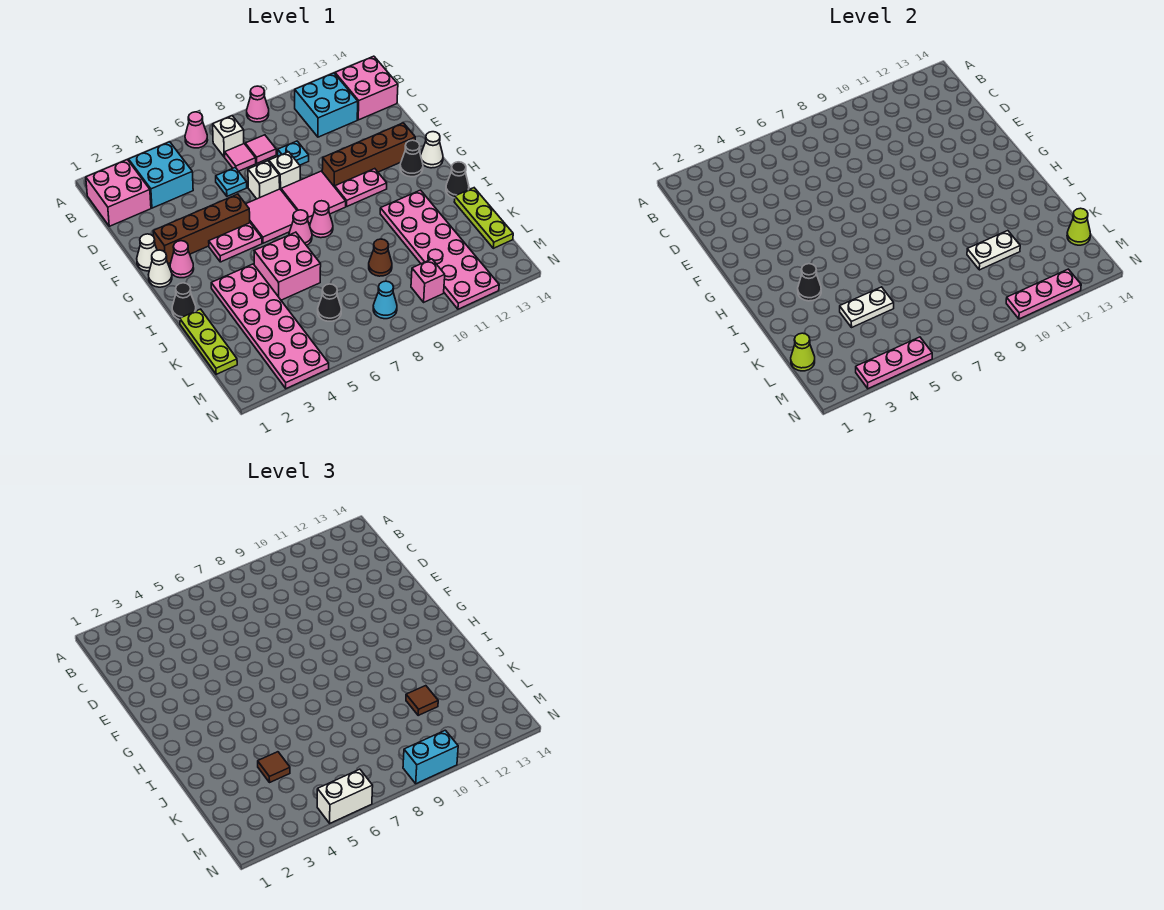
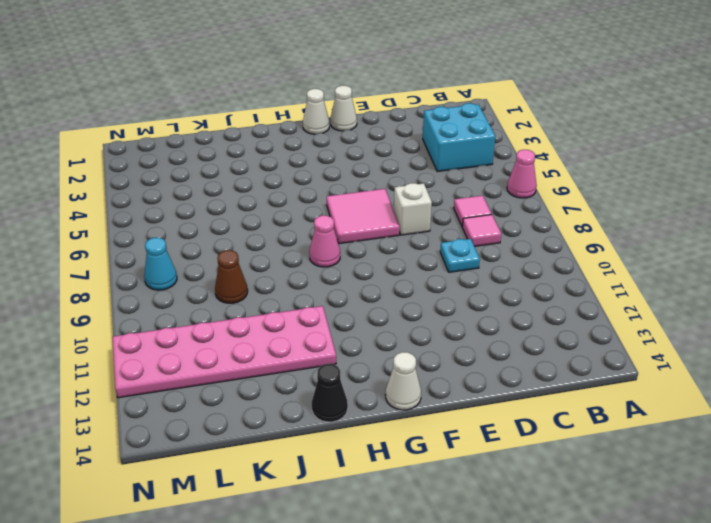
none -> pink cone A9 level 1
none -> pink brick B1:C2 level 1
none -> white brick B7 level 1
none -> cyan brick B11:C12 level 1

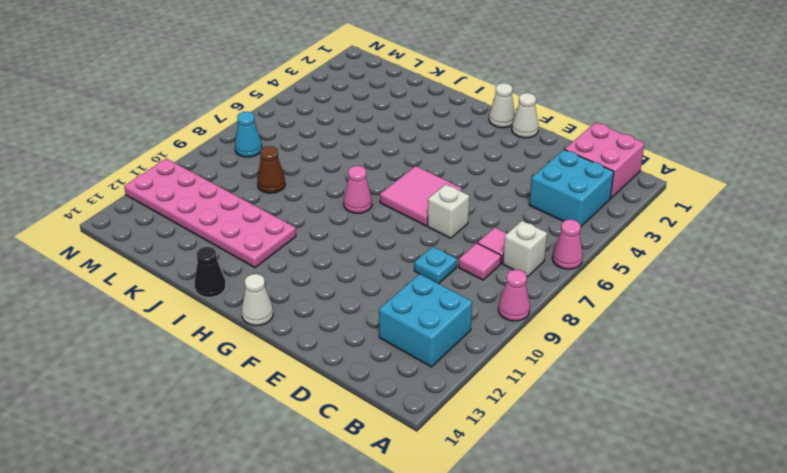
none -> pink brick B13:C14 level 1
none -> cyan plate D6 level 1
none -> white brick E8 level 1
none -> brown brick F2:F5 level 1

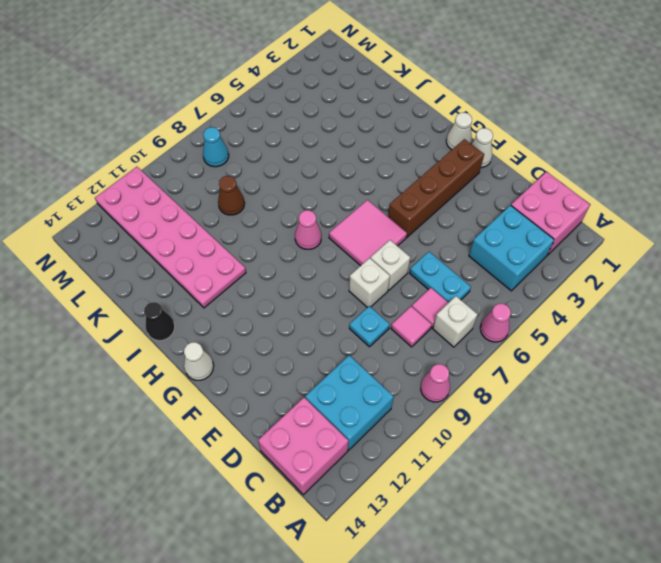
cyan plate C6:D6 level 1 -> cyan plate D6 level 1
none -> pink tile F8:G9 level 1
none -> brown brick F10:F13 level 1
none -> pink cone G2 level 1
none -> pink plate G4:G5 level 1

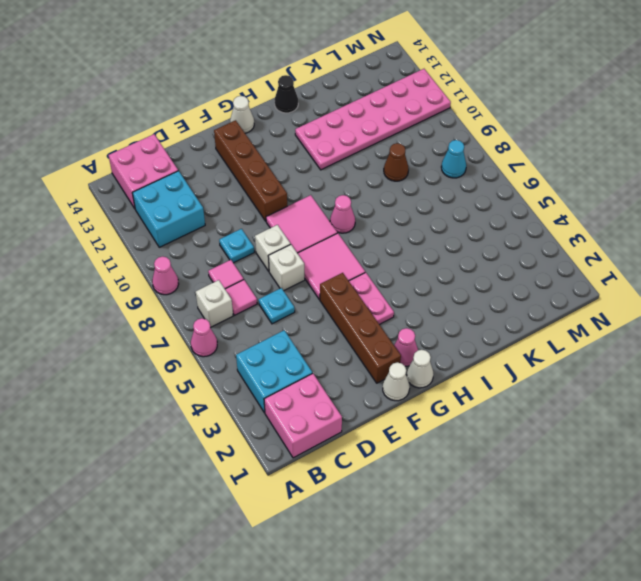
none -> pink plate G10:G11 level 1
none -> black cone G13 level 1
none -> pink cone H7 level 1
none -> black cone I1 level 1

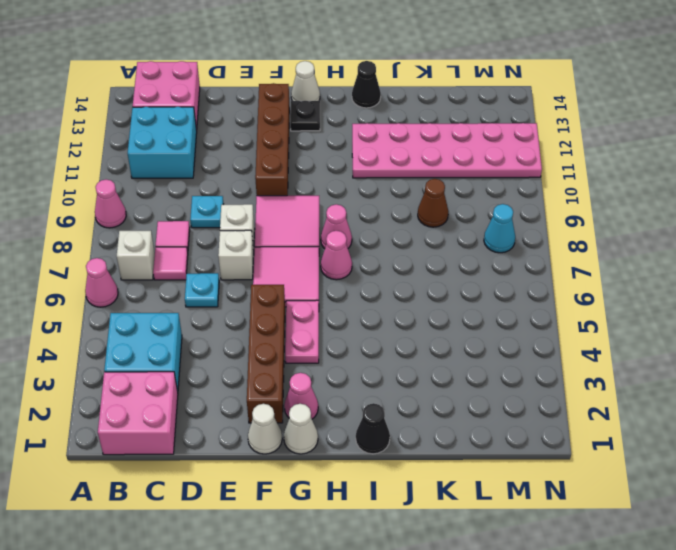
black plate G13 level 1 -> black cone G13 level 1
none -> pink plate G10:G11 level 1
none -> pink plate I3:N4 level 1
none -> pink brick I5:J6 level 1
none -> lime plate J1:L1 level 1

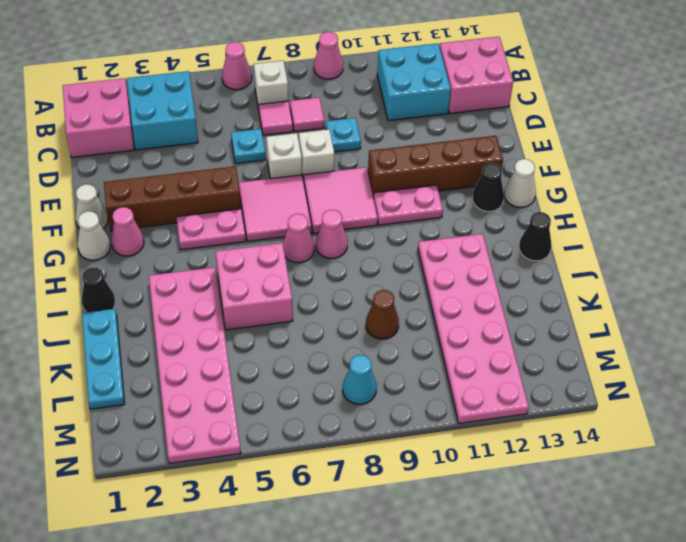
cyan plate J1:L1 level 1 -> lime plate J1:L1 level 1
none -> lime plate J14:L14 level 1
none -> black cone L6 level 1
none -> pink brick M10 level 1
none -> black cone I3 level 2

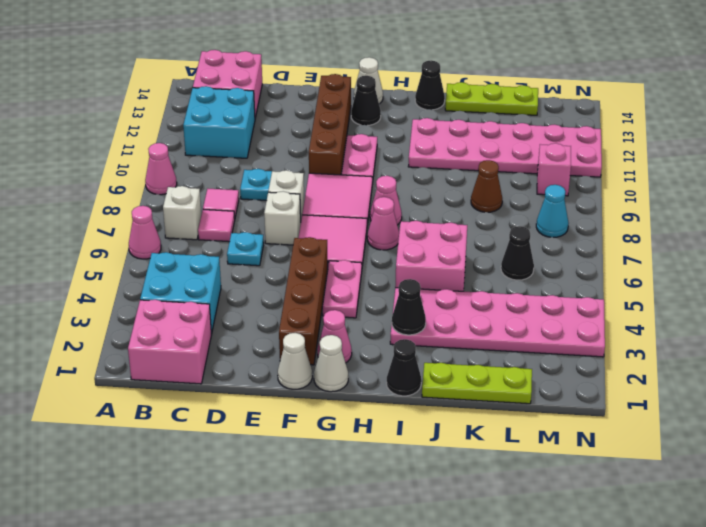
none -> white plate K4:K5 level 2
none -> white plate K10:K11 level 2
none -> lime cone L1 level 2
none -> lime cone L14 level 2

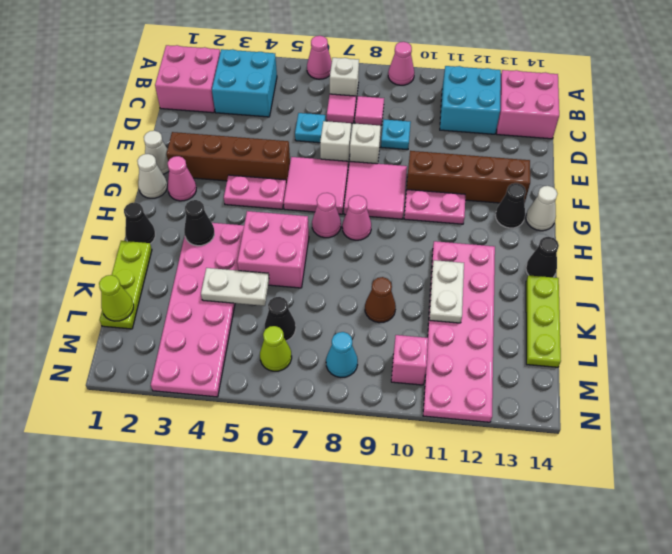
white plate J11:K11 level 2 -> white plate K10:K11 level 2
lime cone M6 level 1 -> lime cone L14 level 2
none -> pink plate N3:N5 level 2
none -> pink plate N10:N12 level 2
none -> brown tile K4 level 3
none -> brown tile K11 level 3

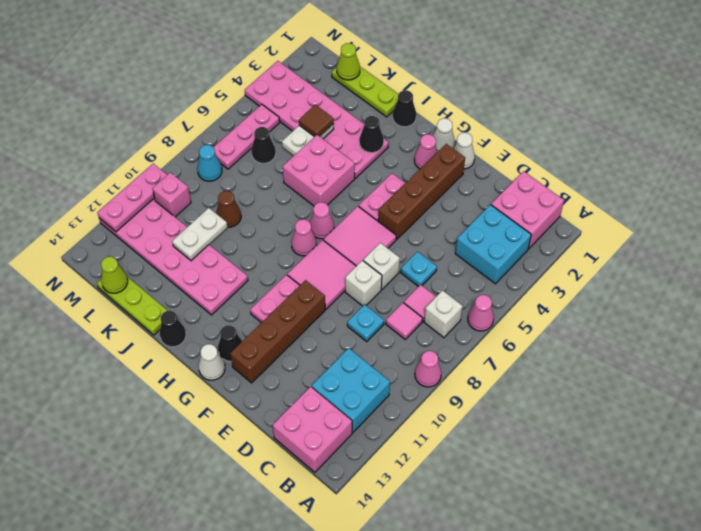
pink plate M5:M7 level 1 -> pink plate N3:N5 level 2
none -> brown tile K11 level 3
none -> white brick N5:N6 level 3
none -> cyan brick N9:N10 level 3

